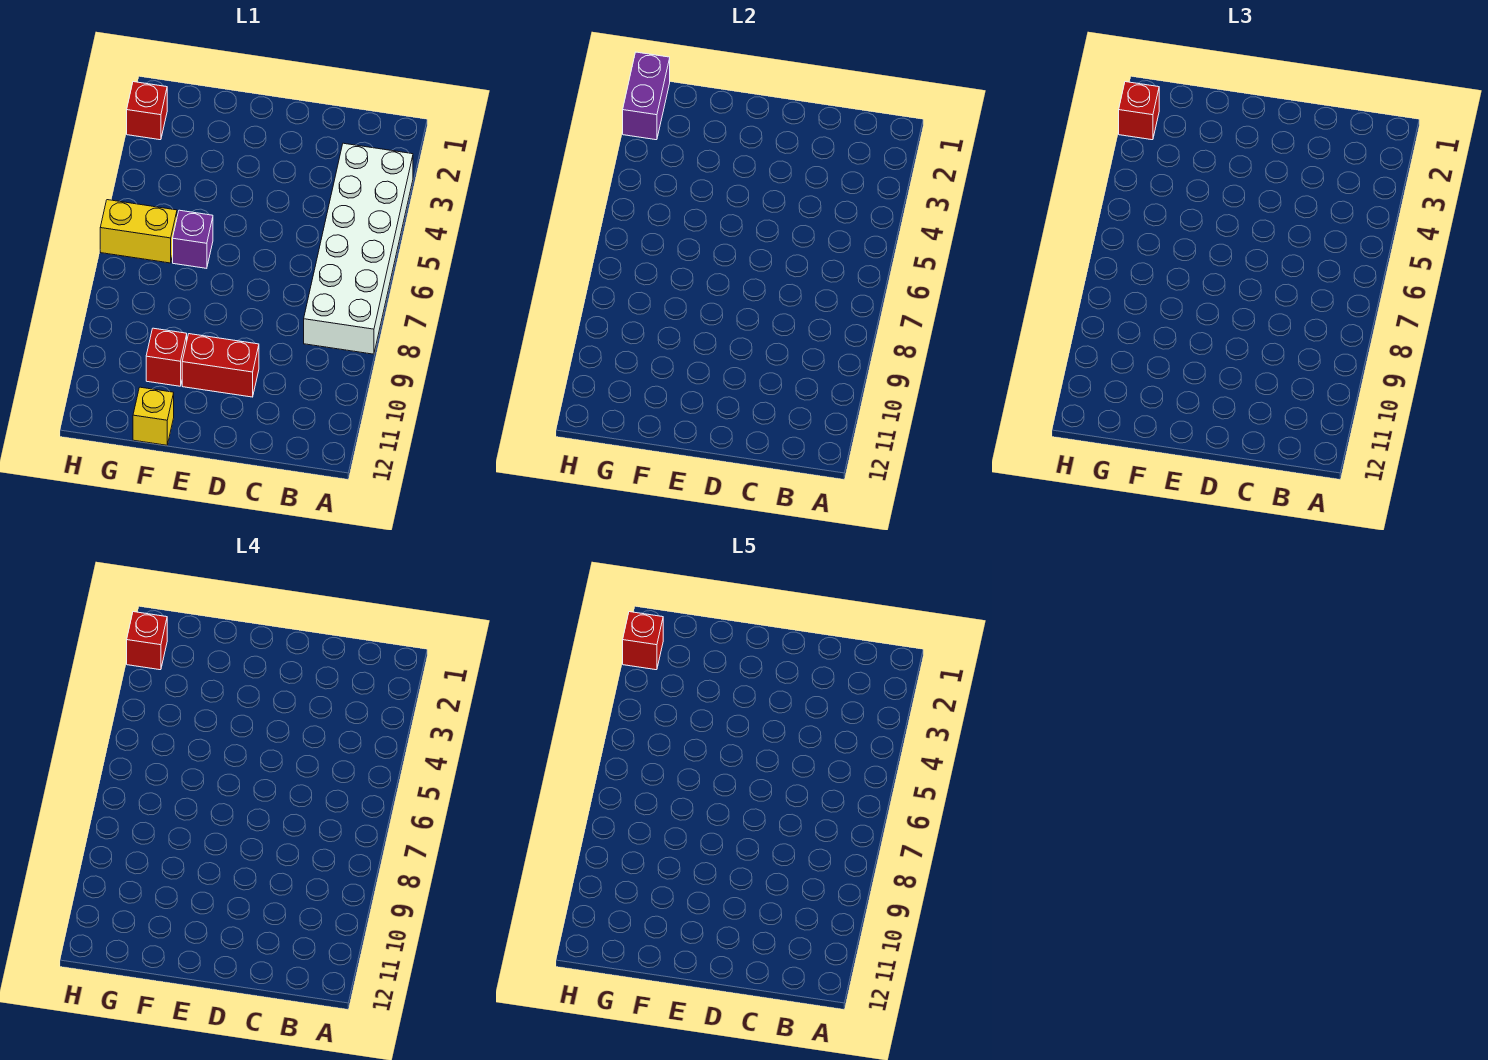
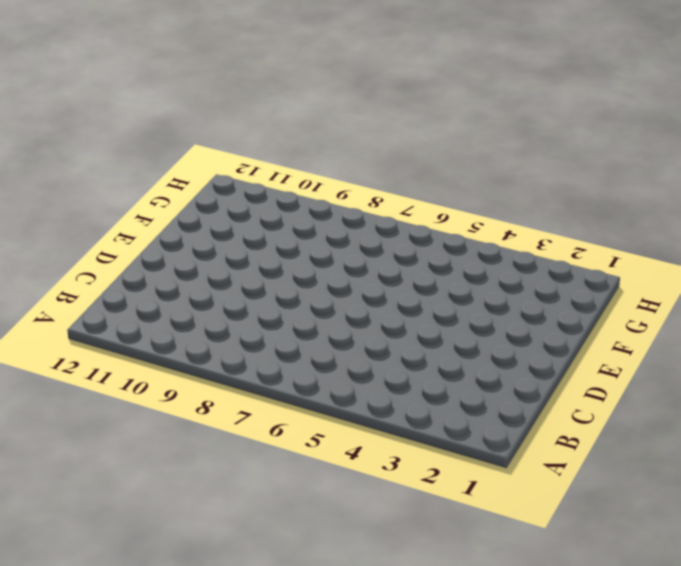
none -> white brick A3:B8 level 1
none -> red brick D10:E10 level 1

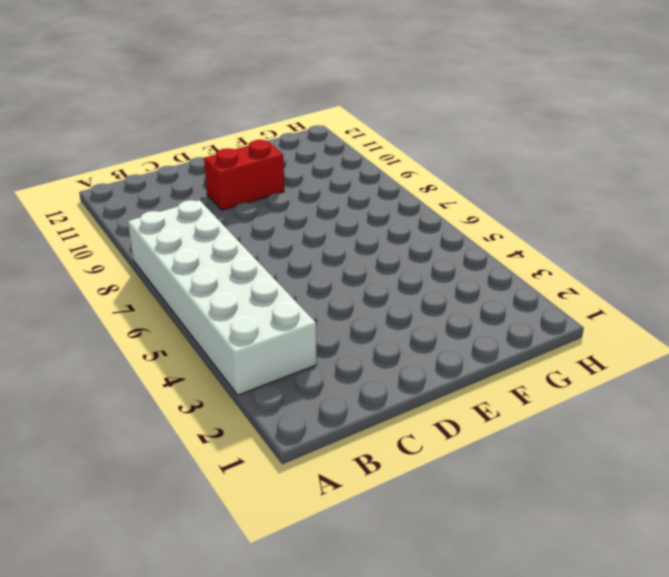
none -> purple brick F6 level 1
none -> red brick F10 level 1

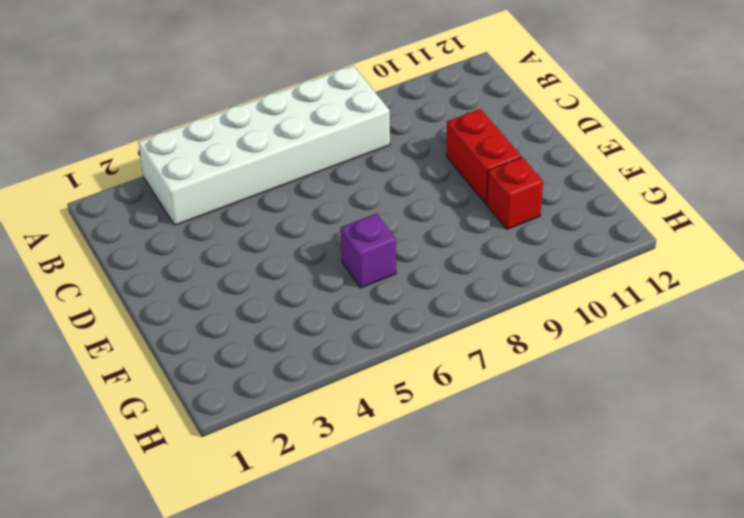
none -> yellow brick F12 level 1
none -> yellow brick G6:H6 level 1

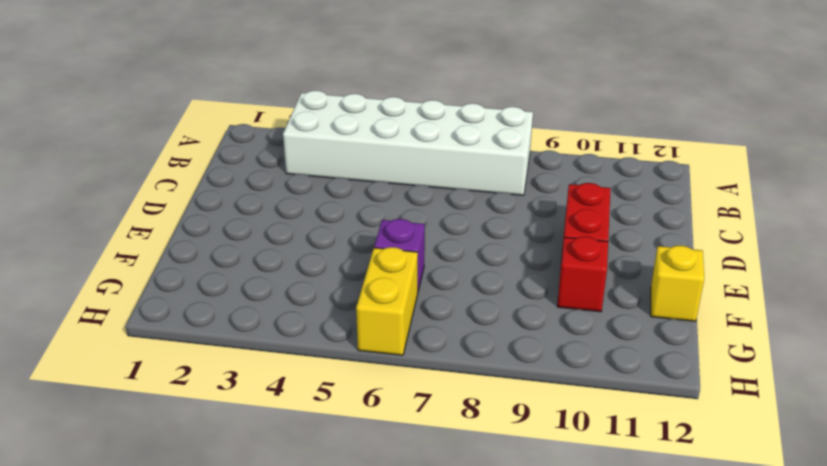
none -> red brick H2 level 1
none -> purple brick H1:H2 level 2

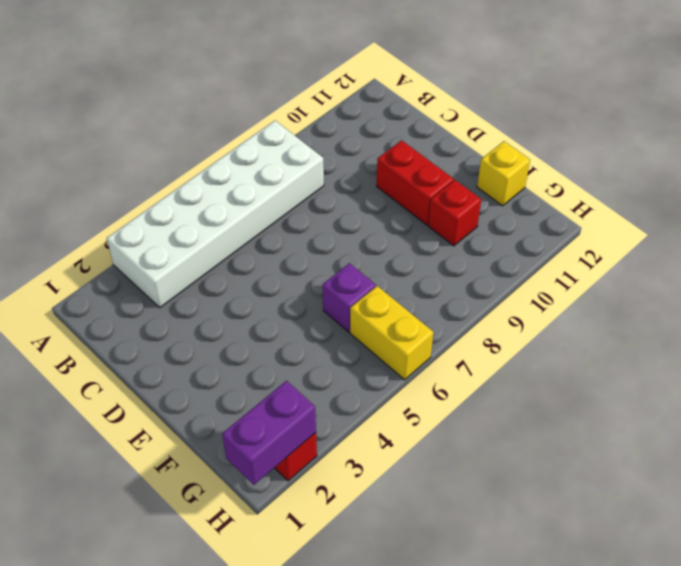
none -> red brick H2 level 3
none -> red brick H2 level 4

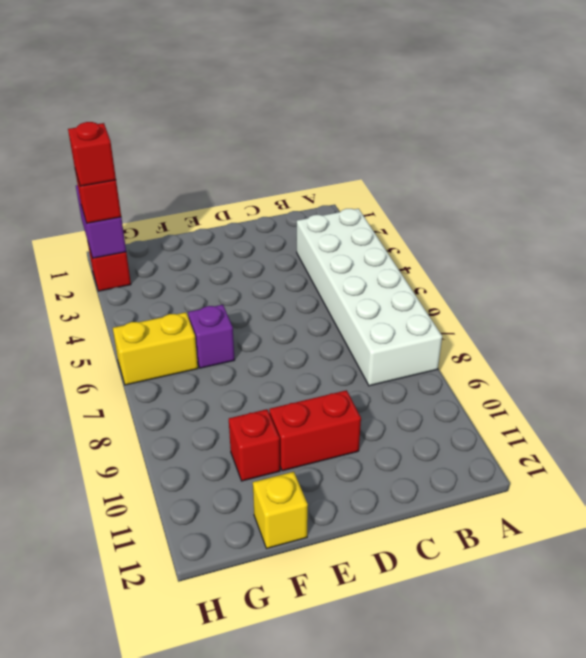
none -> red brick H2 level 5

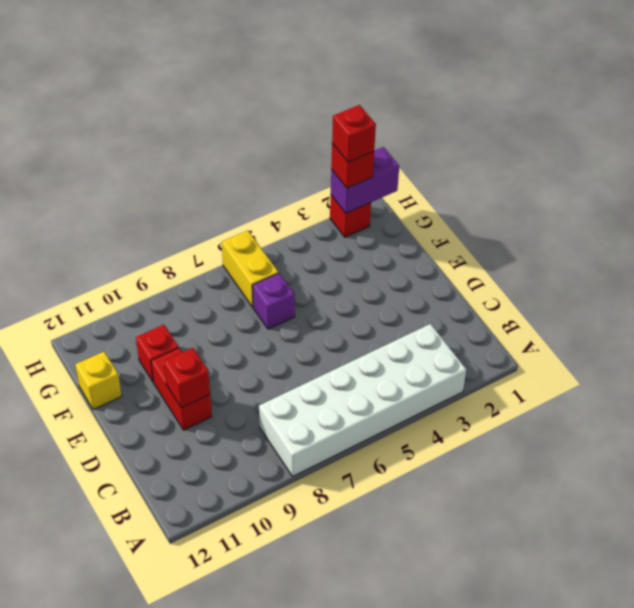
red brick D10 level 2 -> red brick H2 level 5

